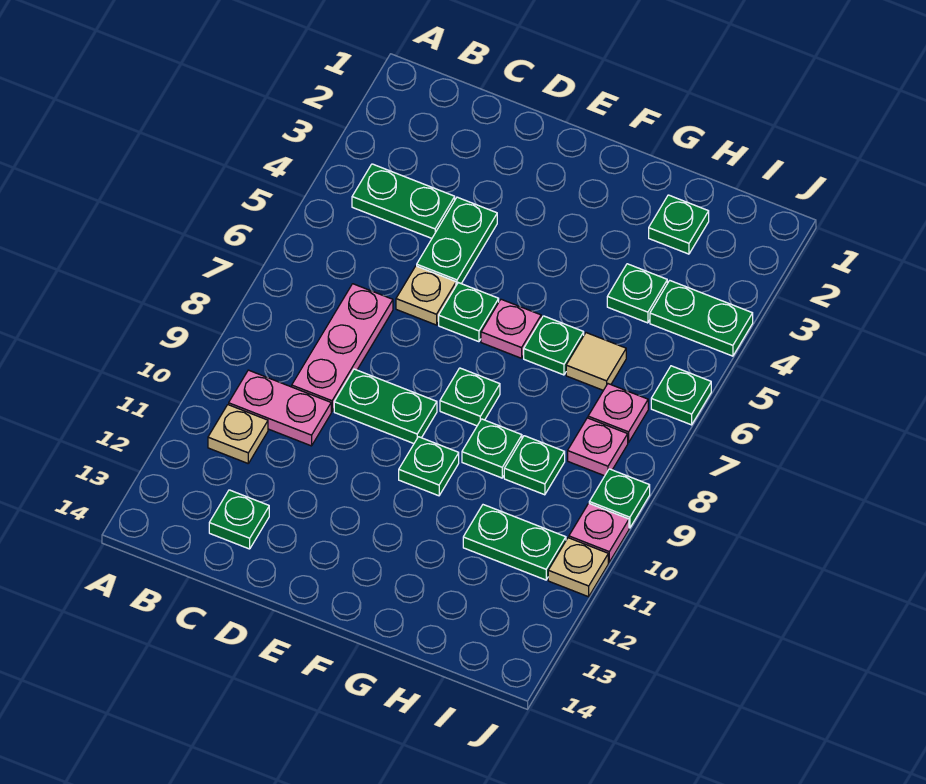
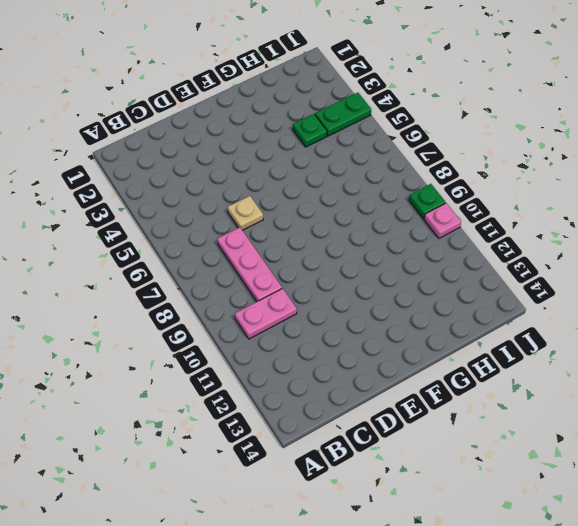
none -> green plate B4:C4 level 1
none -> tan plate B11 level 1
none -> green plate C13 level 1

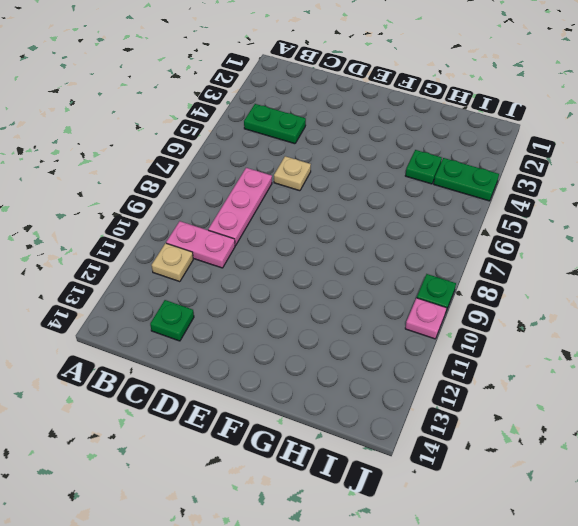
none -> green plate D4:D5 level 1
none -> green plate D9:E9 level 1
none -> green plate E6 level 1

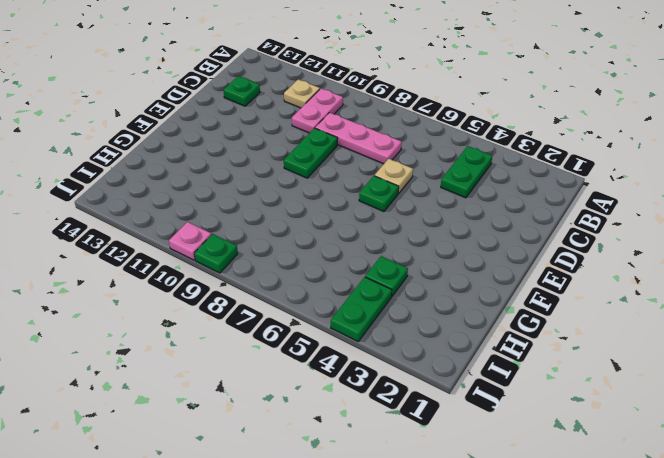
none -> green plate D4:D5 level 1
none -> pink plate F6 level 1
none -> green plate F8 level 1

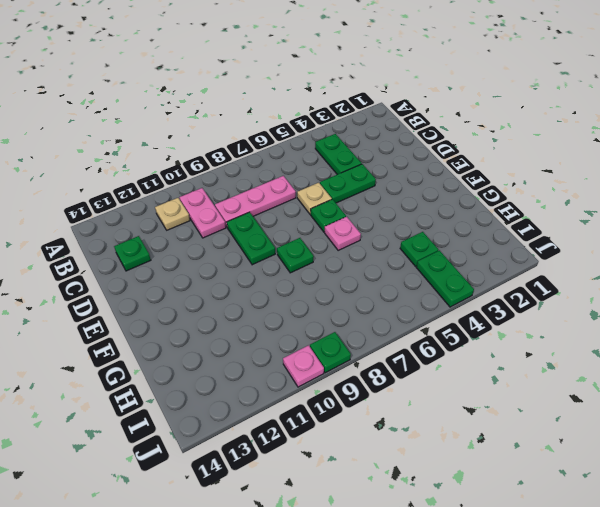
none -> green plate F10 level 1
none -> green plate G6 level 1
none -> green plate G9 level 1

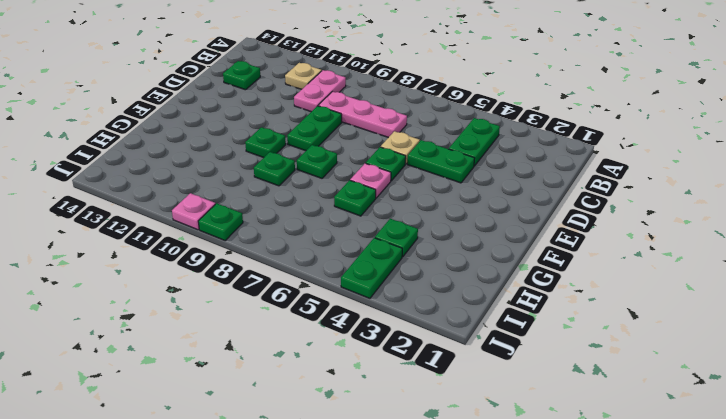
none -> green plate H2 level 1
none -> tan tile H6 level 1
none -> green plate H9 level 1

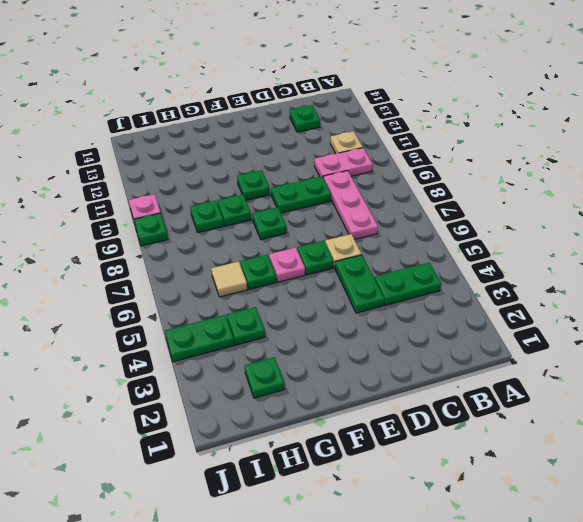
none -> green plate H11:I11 level 1
none -> pink plate I7 level 1
none -> pink plate I8 level 1

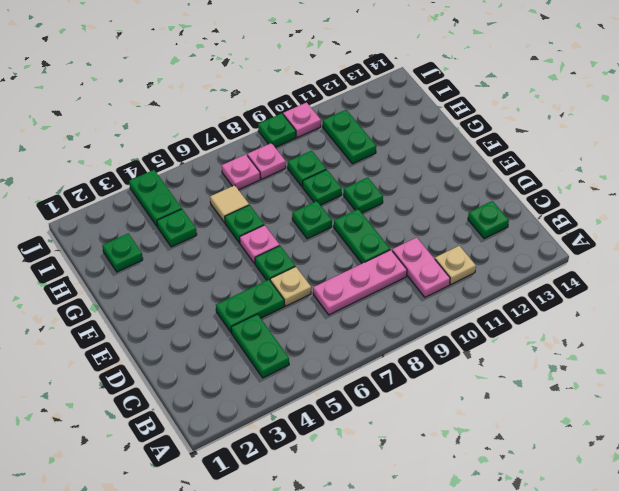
none -> green plate J6 level 1
none -> tan plate J11 level 1

